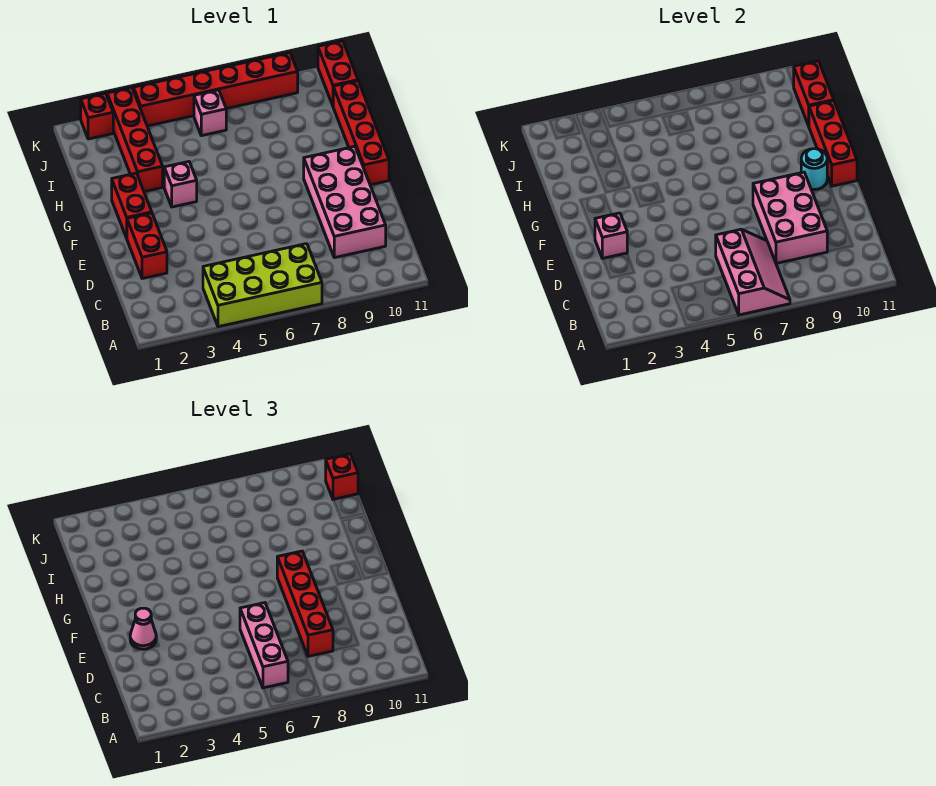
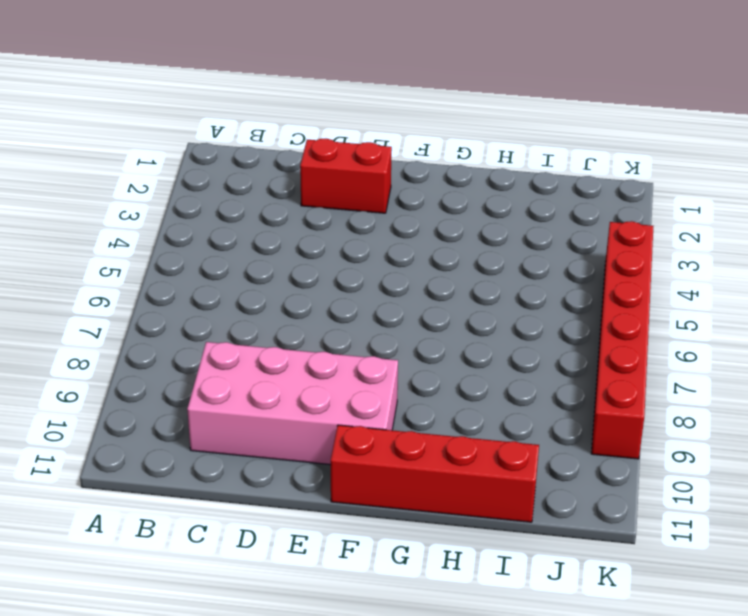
none -> lime brick A4:B7 level 1
none -> red brick F2:G2 level 1
none -> pink brick G4 level 1

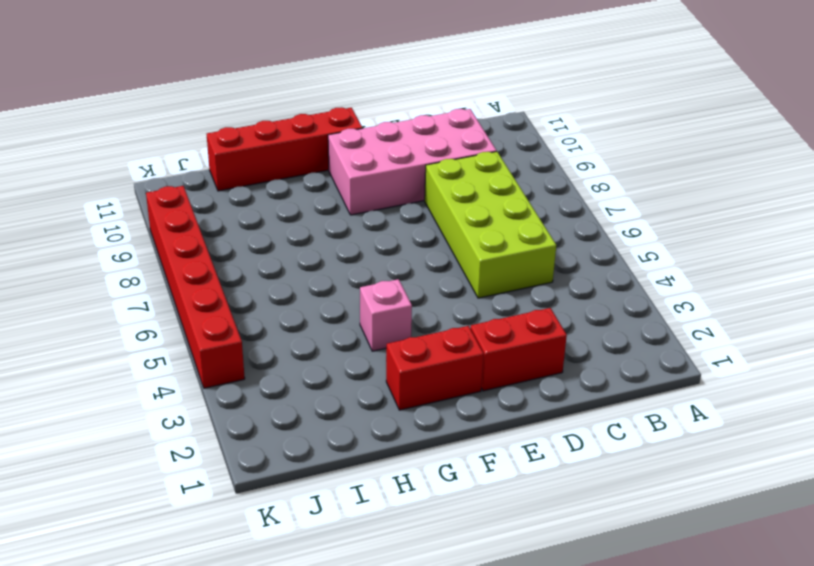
lime brick C5:D8 level 1 -> lime brick A4:B7 level 1
none -> red brick H3:K3 level 1
none -> pink brick J6 level 1
none -> red brick J11:K11 level 1

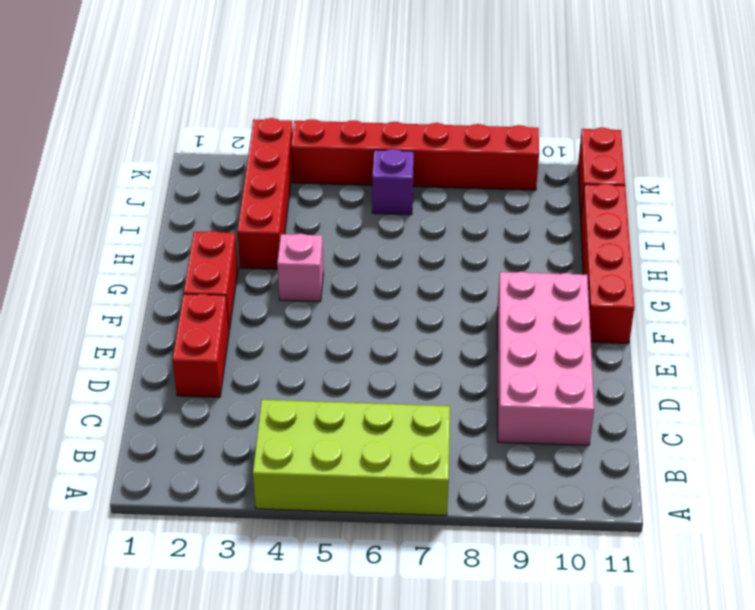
purple brick J6 level 1 -> pink brick J6 level 1
none -> red brick K2 level 1
none -> pink slope A6:C7 level 2 top 6
none -> pink brick C8:E9 level 2

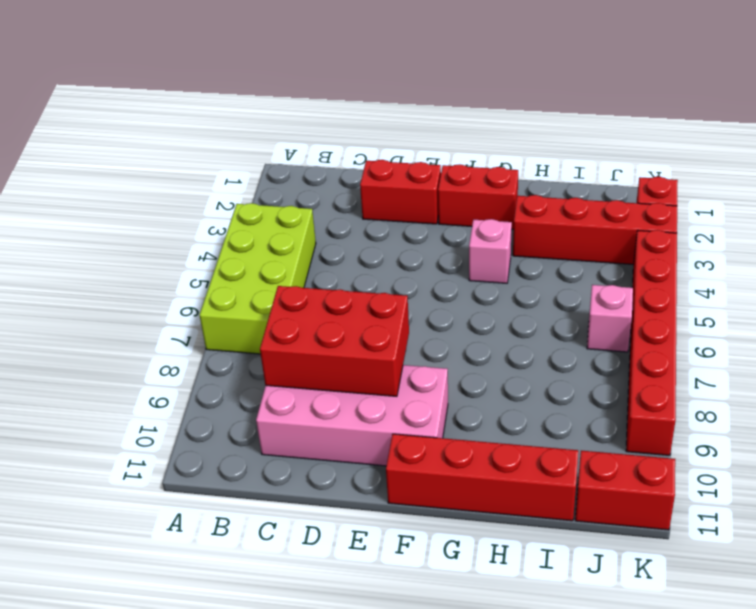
red brick C8:E9 level 2 -> pink brick C8:E9 level 2
none -> pink slope A6:C7 level 2 top 6
none -> pink brick E2 level 2
none -> cyan round brick F10 level 2

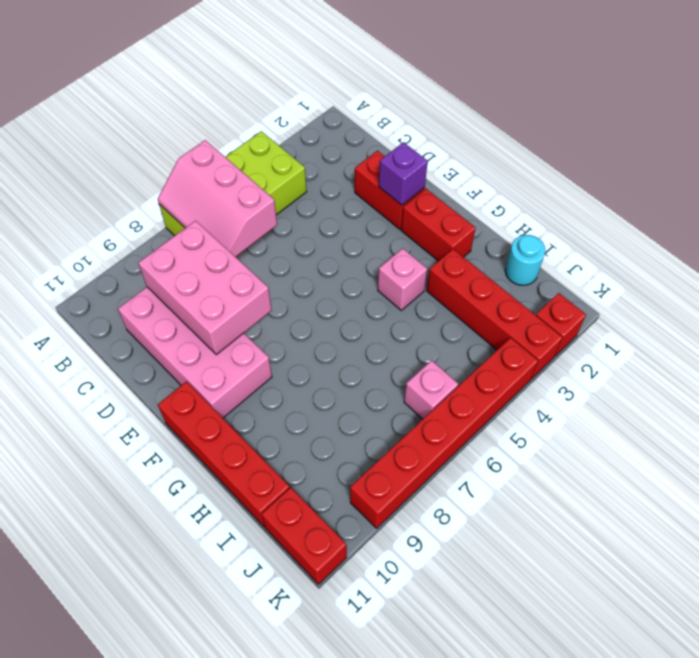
purple brick E2 level 2 -> pink brick E2 level 2
cyan round brick I1 level 1 -> cyan round brick F10 level 2
none -> red brick F11:H11 level 2
none -> red brick I11:J11 level 2
none -> pink brick B6:D6 level 3

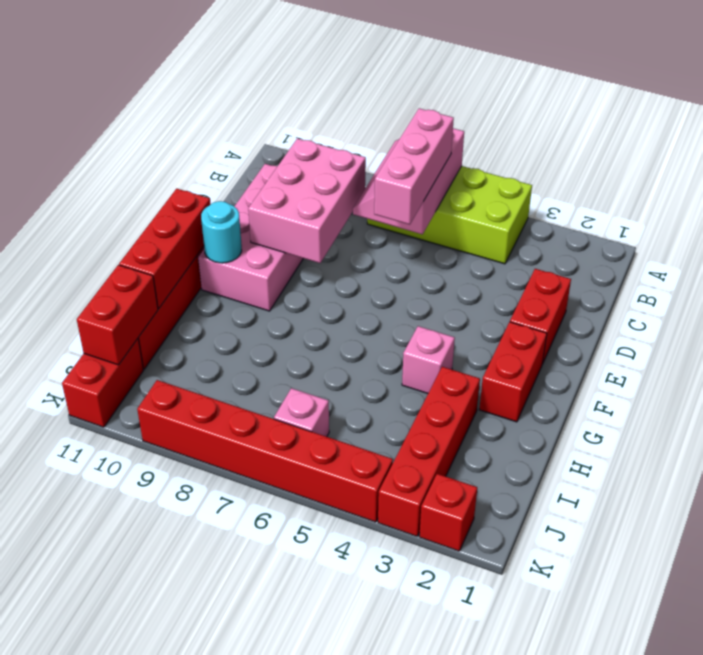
none -> pink brick E2 level 2
none -> red brick C8:F8 level 3
none -> pink cone E2 level 3

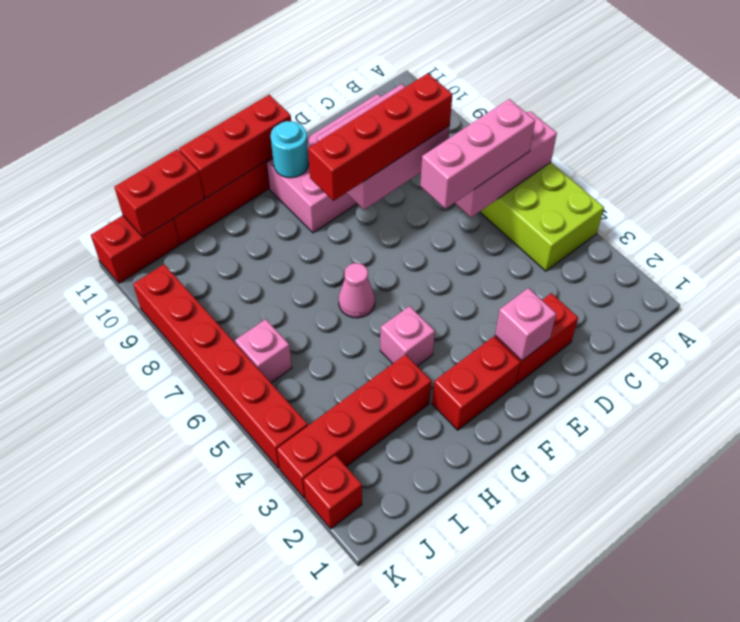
pink cone G6 level 1 -> pink cone E2 level 3
none -> red brick J11 level 3

